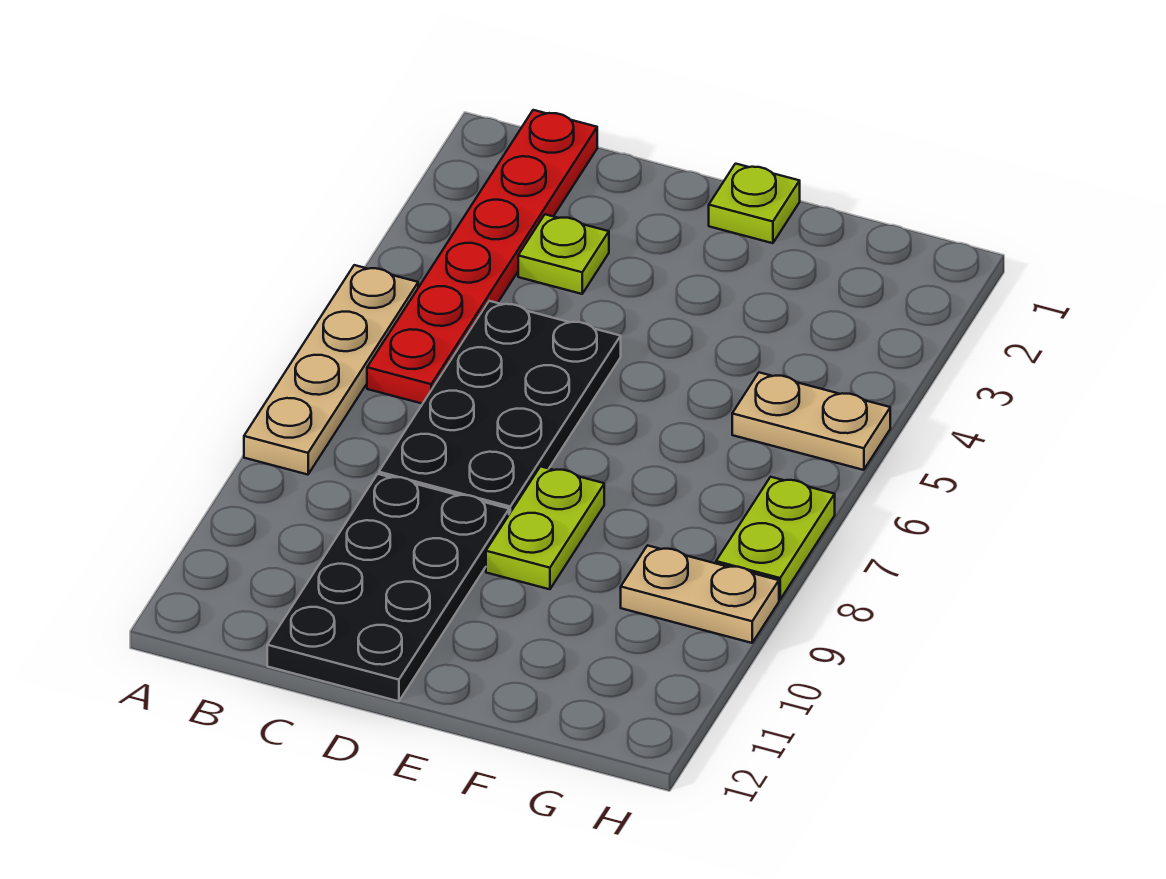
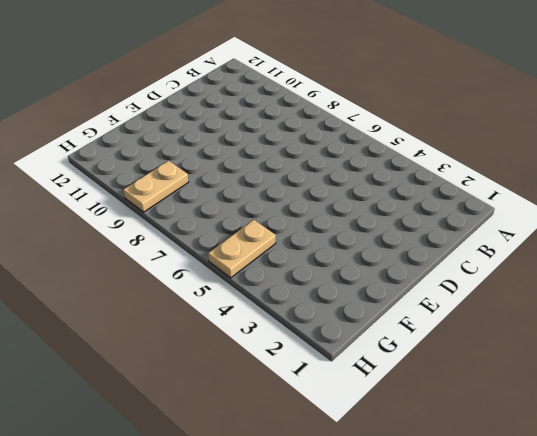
none -> tan plate A5:A8 level 1
none -> red plate B1:B6 level 1

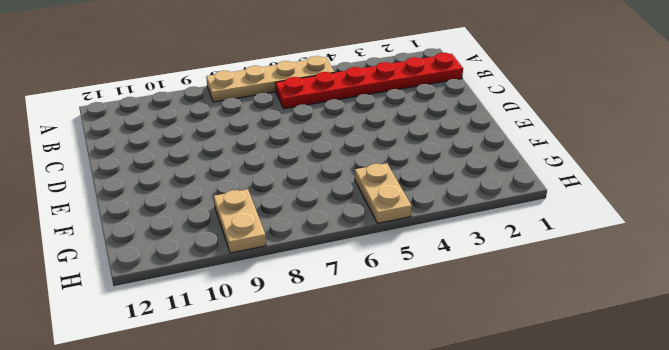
none -> lime plate C3 level 1
none -> black plate C5:D8 level 1

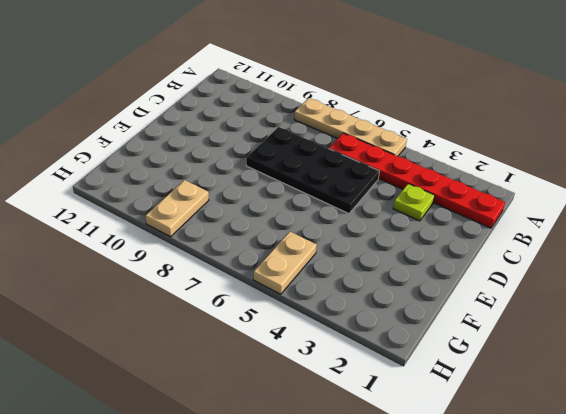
none -> black plate C9:D12 level 1
none -> lime plate E1 level 1

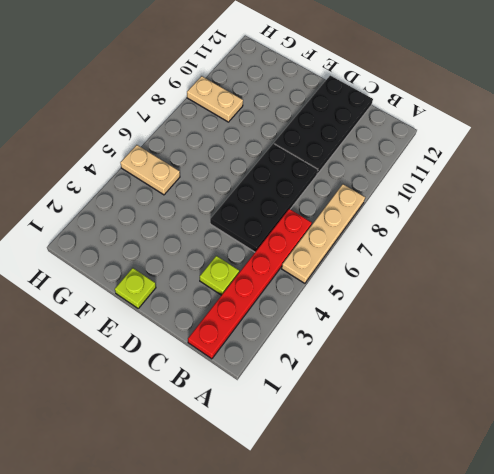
none -> lime plate E8:E9 level 1
none -> lime plate H7:H8 level 1

